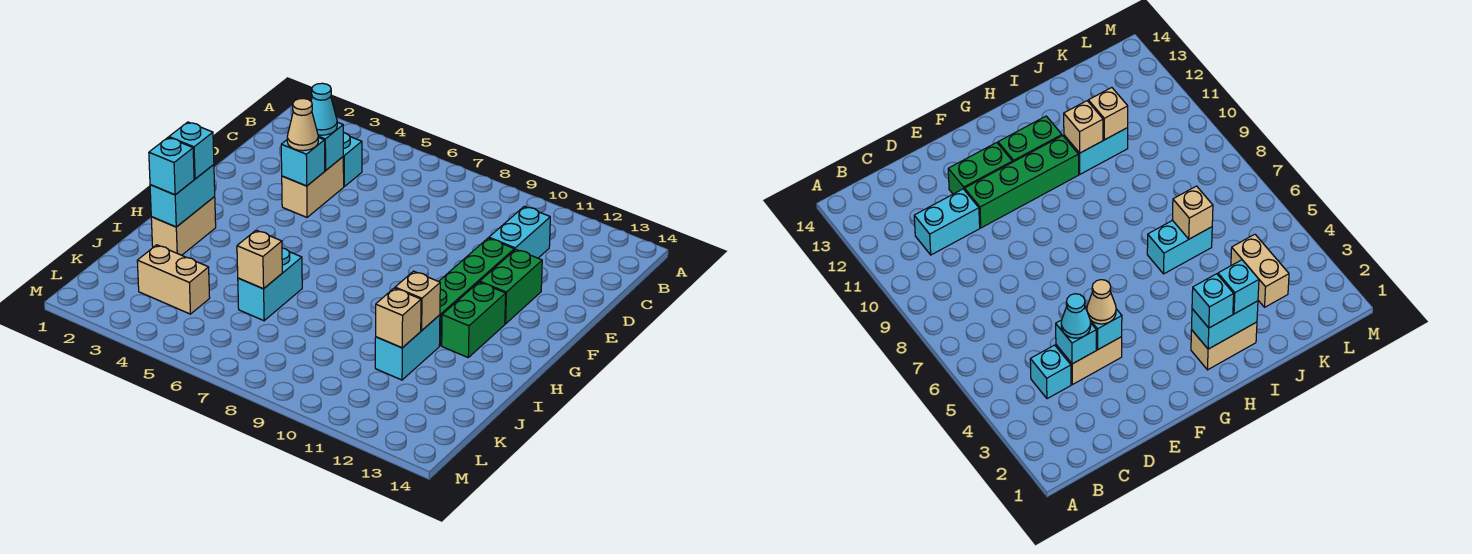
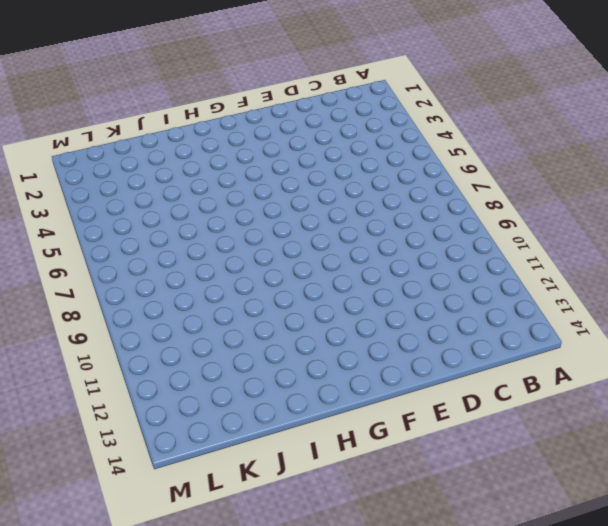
none -> cyan brick C4 level 1
none -> cyan brick C11:D11 level 1
none -> tan brick D4:E4 level 1

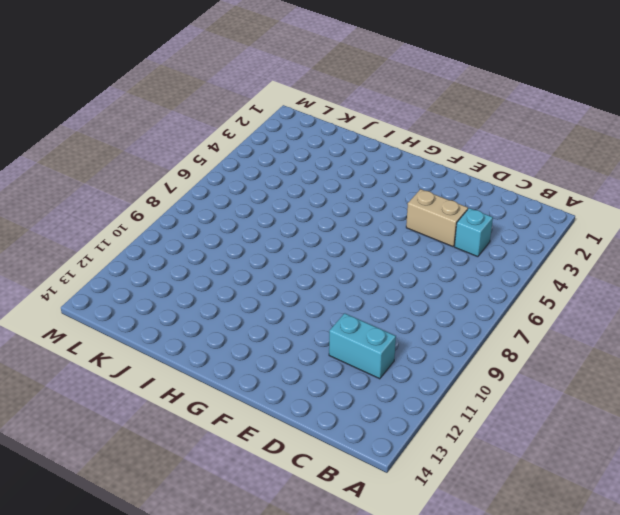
none -> green brick E11:H11 level 1
none -> green brick E12:F12 level 1
none -> green brick G12:H12 level 1

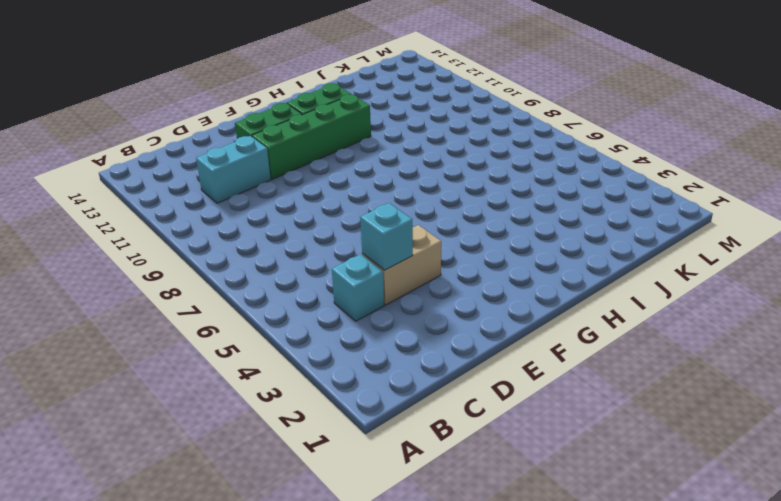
none -> tan brick H2:I2 level 1
none -> cyan brick I6:J6 level 1
none -> cyan brick I11:J11 level 1

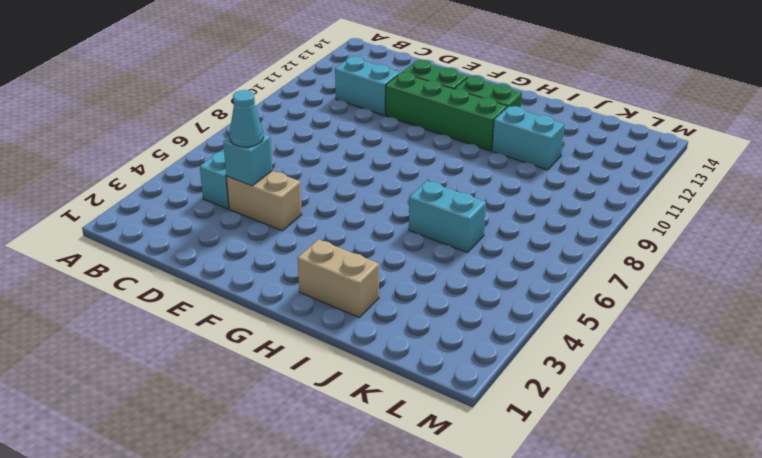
none -> tan brick K3:K4 level 1
none -> cyan brick E4 level 2
none -> cyan brick H2:I2 level 2

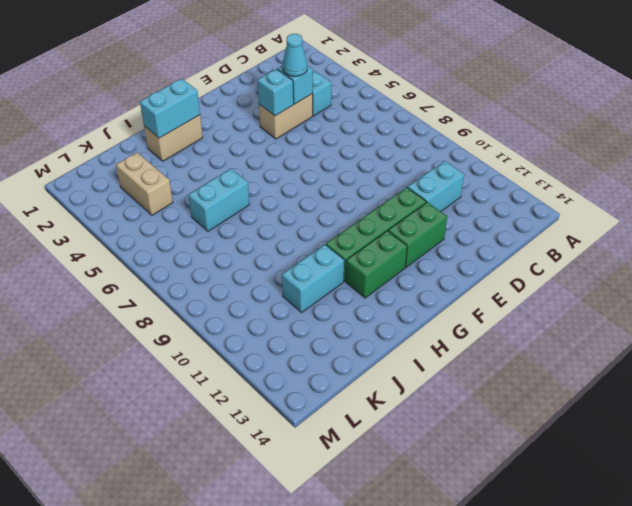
none -> tan brick I11 level 2
none -> tan brick J6 level 2
none -> tan brick J11 level 2

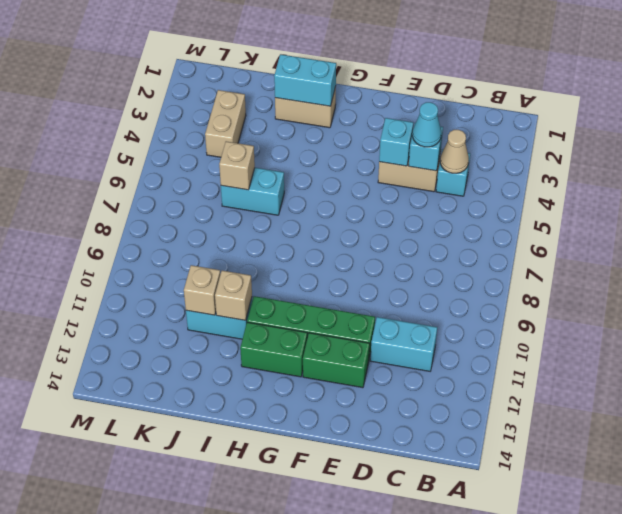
tan cone C4 level 2 -> tan cone E4 level 3
none -> cyan brick H2 level 3
none -> cyan brick I2 level 3

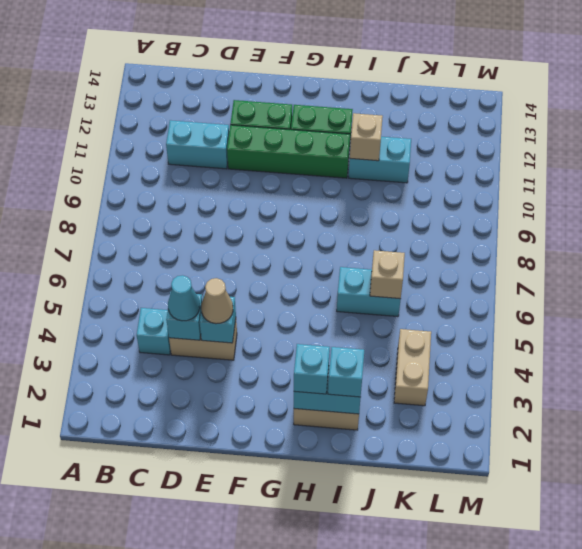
none -> tan brick J11 level 2

